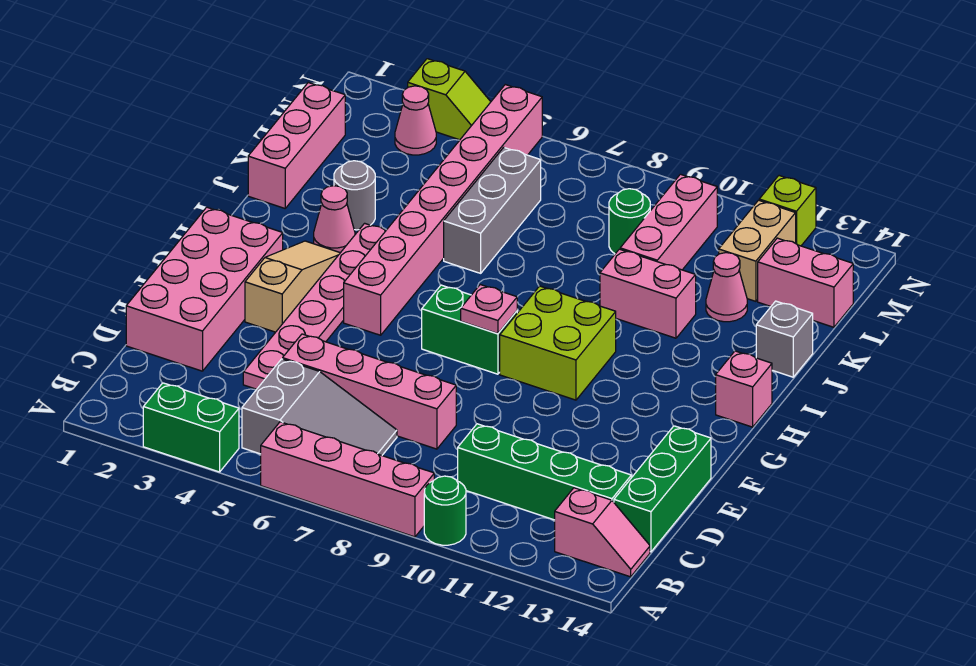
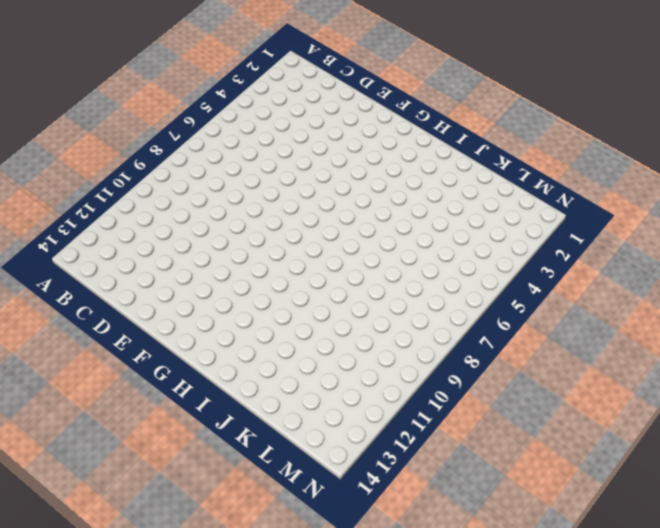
none -> green brick A3:A4 level 1
none -> pink brick A6:A9 level 1
none -> green round brick A10 level 1
none -> grey slope B5:C7 level 1 top 5

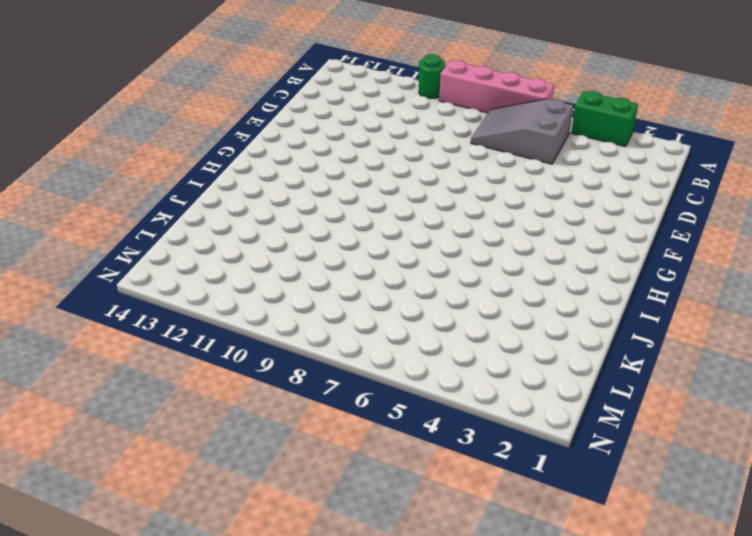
none -> pink slope B13:B14 level 1 top 13
none -> green brick C10:C13 level 1
none -> green brick C14:E14 level 1
none -> pink brick D1:G2 level 1

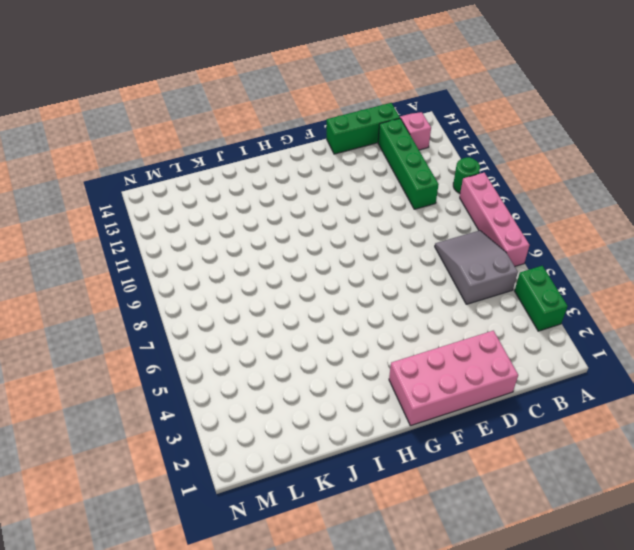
none -> pink plate D4:I4 level 1
none -> pink brick D5:D8 level 1
none -> tan slope F3:H3 level 1 top F
none -> pink brick G5:N5 level 1

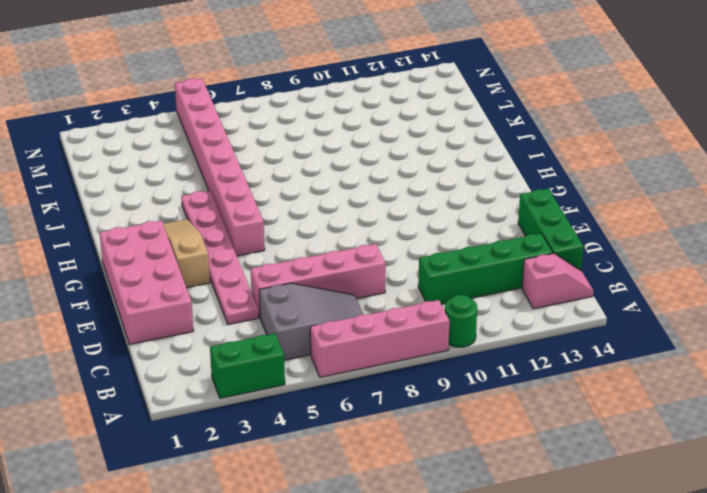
none -> green brick G7:G8 level 1
none -> lime brick G9:H10 level 1
none -> pink brick H14 level 1
none -> pink cone I3 level 1

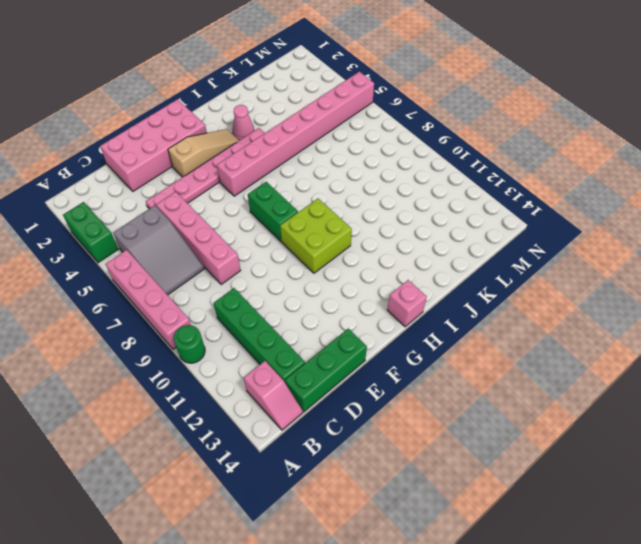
none -> pink brick J1:L1 level 1
none -> grey round brick J3 level 1
none -> grey brick J6:L6 level 1
none -> pink brick J10:J11 level 1

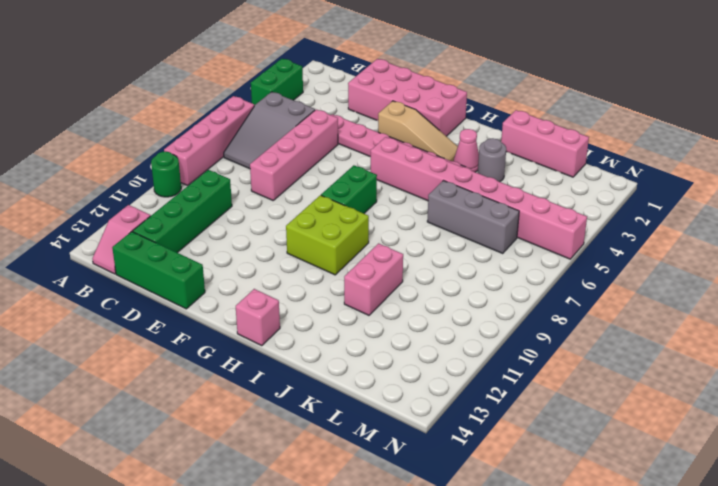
none -> grey brick J14 level 1
none -> pink brick K10:M10 level 1
none -> pink cone K12 level 1
none -> green round brick L9 level 1

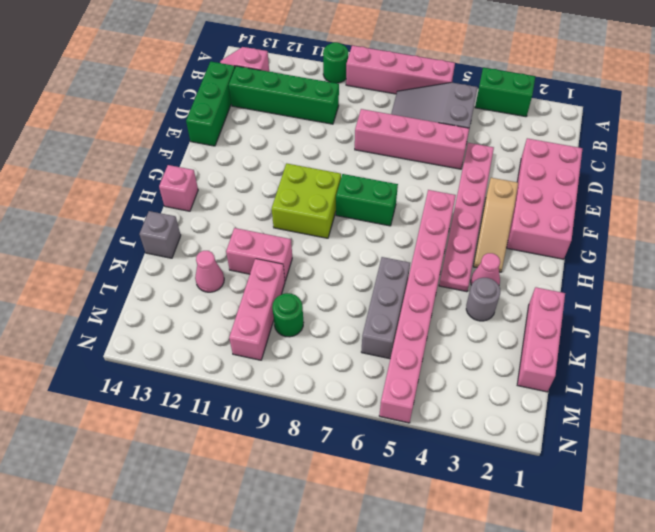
none -> tan brick L12:M12 level 1
none -> pink brick L13:L14 level 1
none -> pink cone M3 level 1
none -> lime slope N3:N4 level 1 top 3

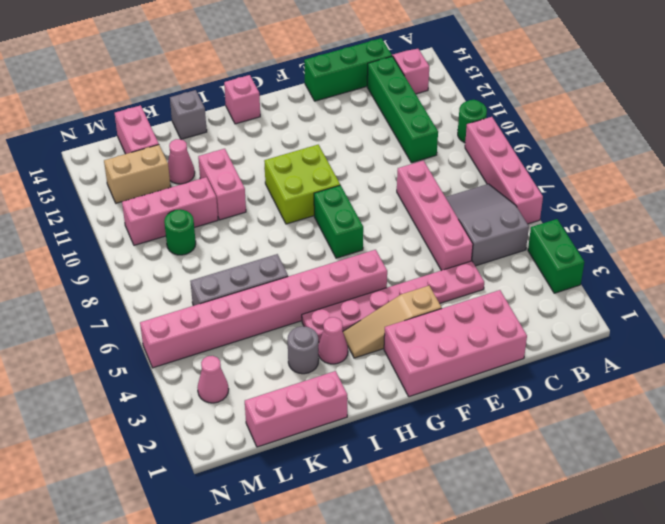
none -> lime slope N3:N4 level 1 top 3
none -> lime brick N12 level 1
none -> pink plate G8 level 2

